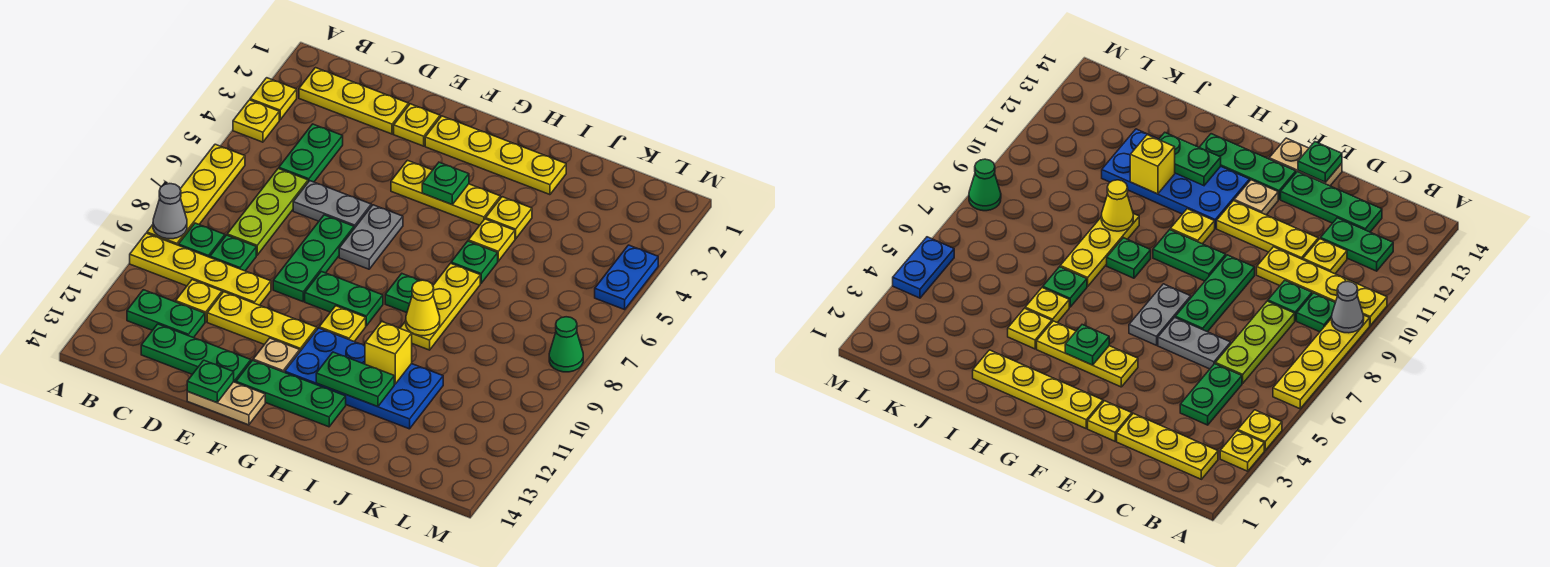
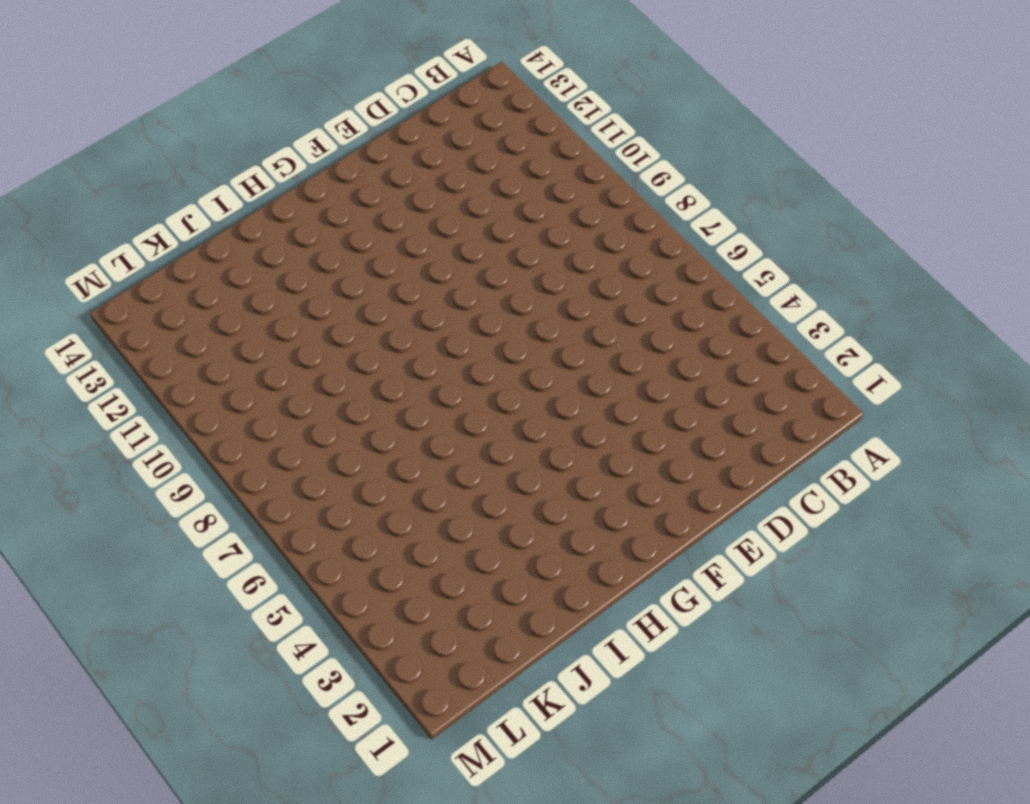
none -> yellow plate A3 level 1
none -> yellow plate A4 level 1
none -> yellow plate A6:A9 level 1
none -> yellow plate A10:D10 level 1

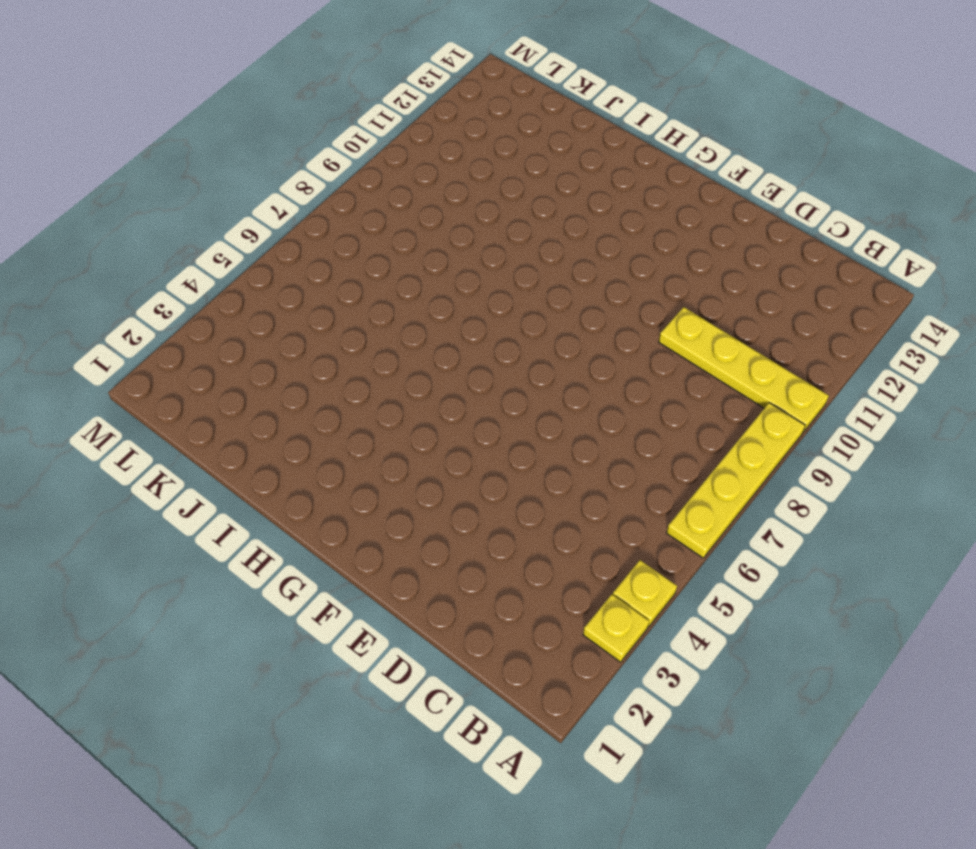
none -> yellow plate B2:D2 level 1
none -> green plate B9 level 1
none -> green plate B12:C12 level 1
none -> green plate C4:C5 level 1

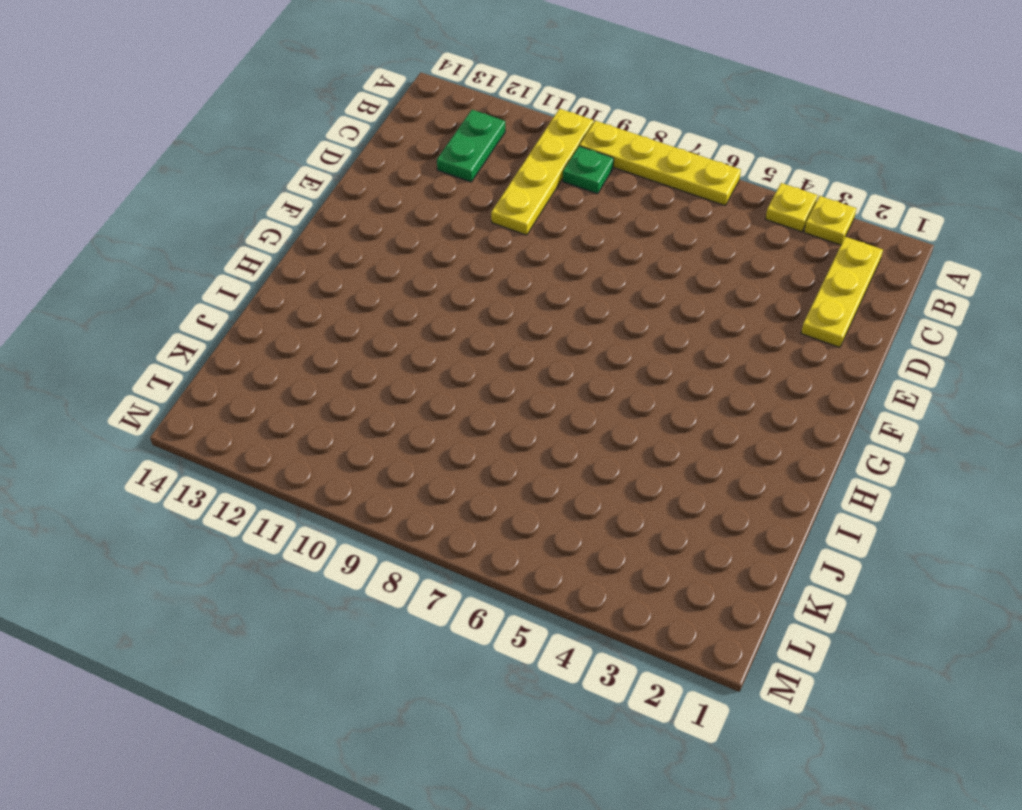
none -> green plate C4:C5 level 1
none -> lime plate C6:C8 level 1
none -> green plate C9 level 1
none -> yellow plate C11 level 1

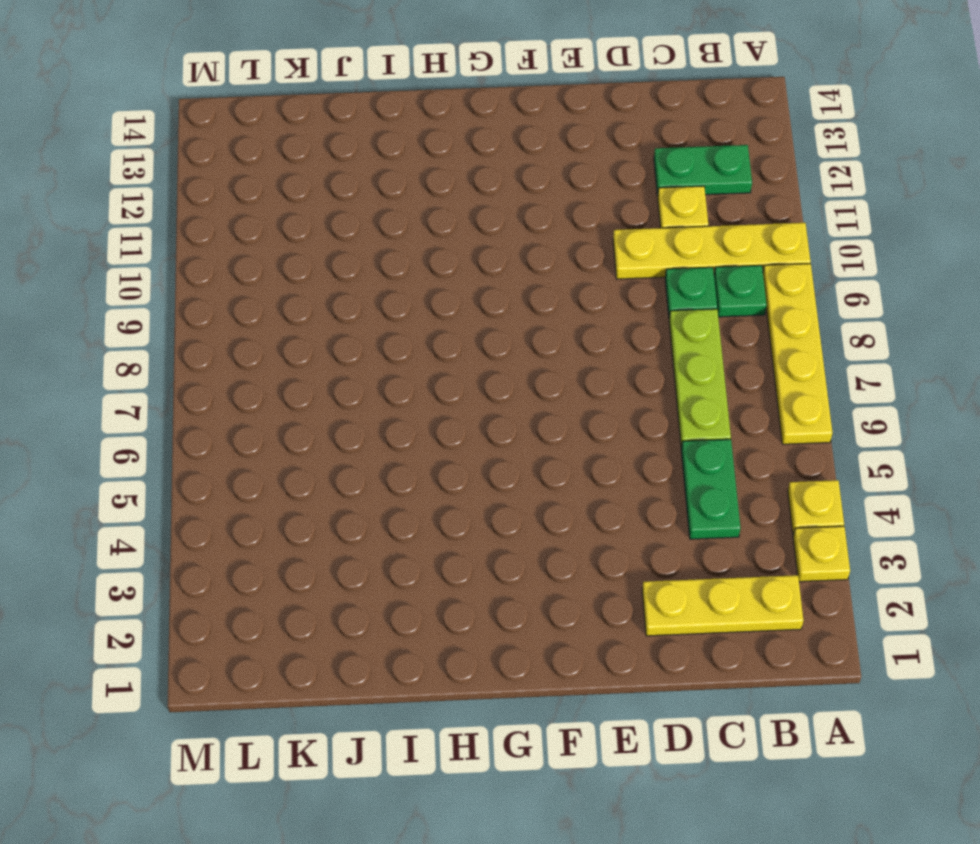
none -> green plate C13:E13 level 1
none -> grey plate D6:E6 level 1
none -> yellow plate D11:F11 level 1
none -> yellow plate E2 level 1

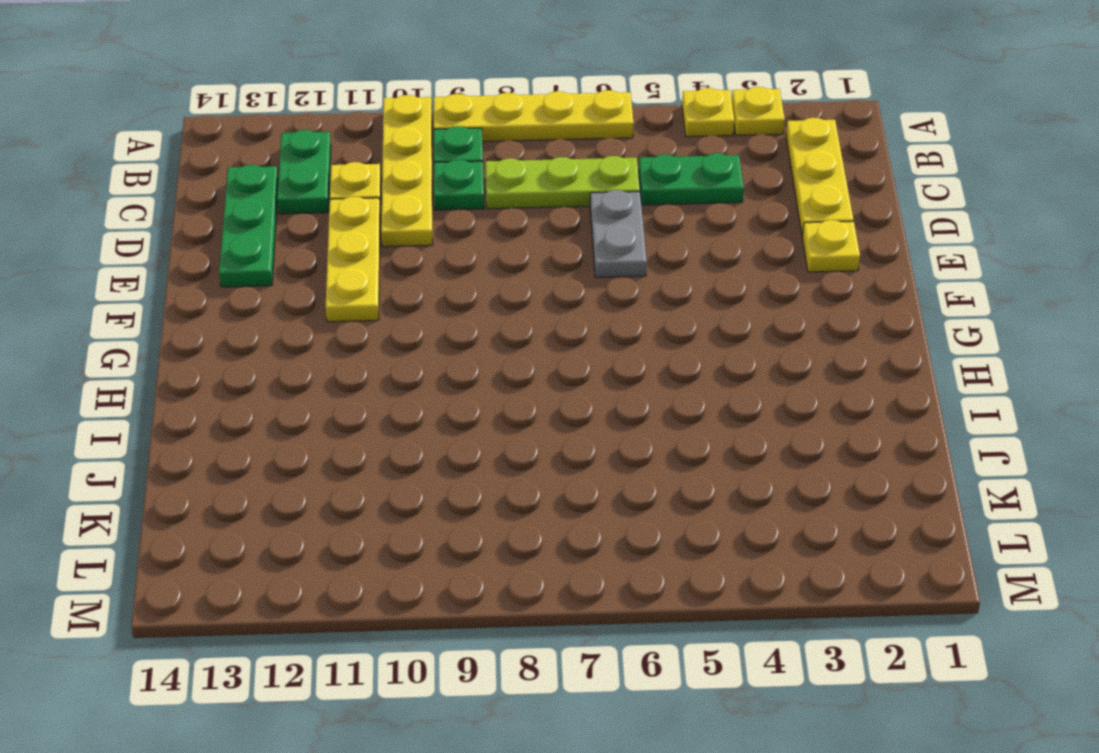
none -> green plate E7:E9 level 1
none -> tan plate E14:F14 level 1
none -> yellow plate F2:I2 level 1
none -> yellow plate F4:H4 level 1

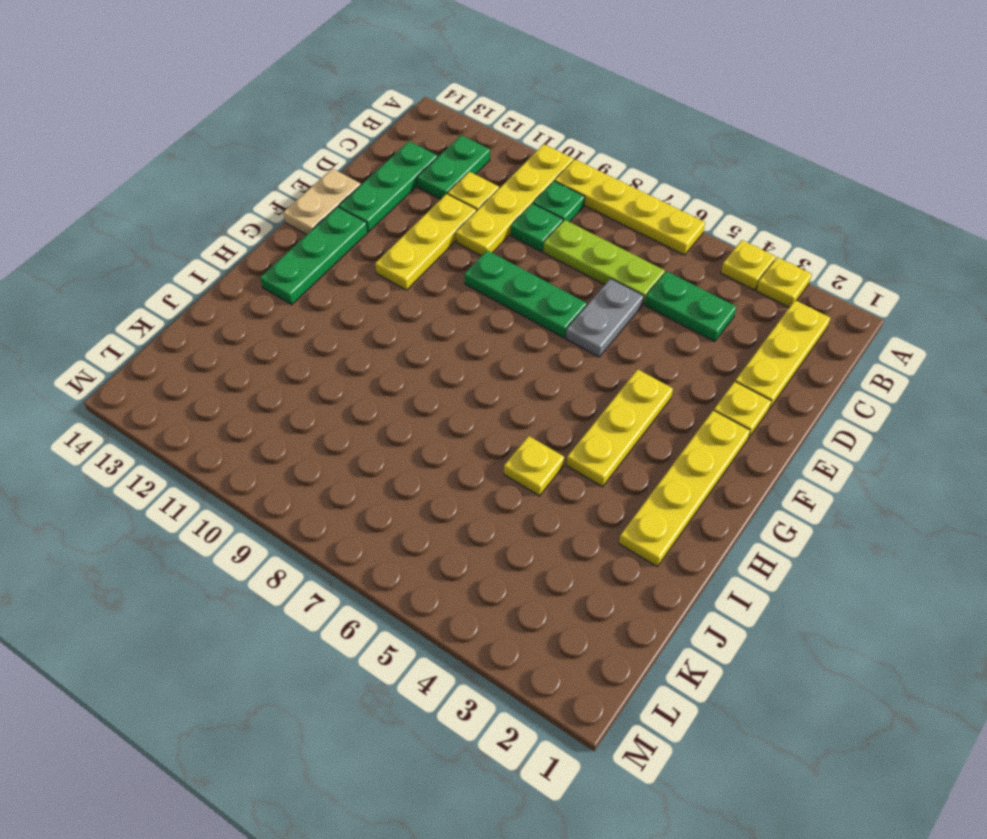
none -> grey plate F6:F7 level 1
none -> green plate F9:G9 level 1
none -> tan plate F12 level 1
none -> yellow plate G10 level 1

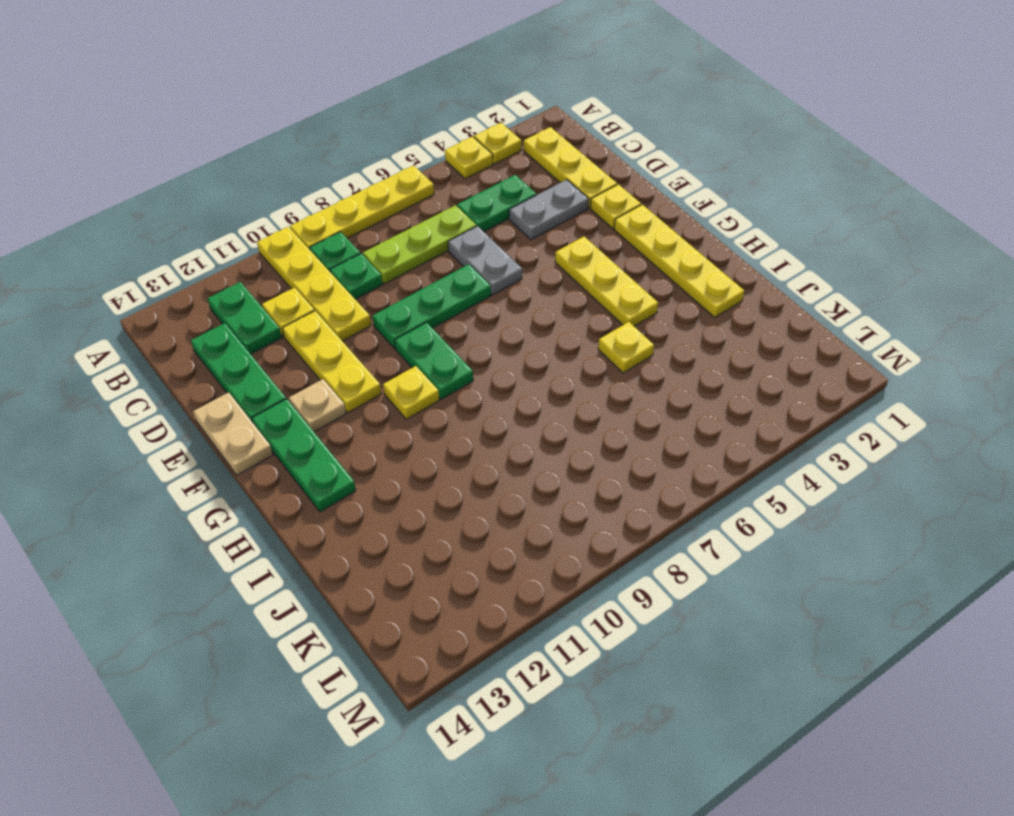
grey plate D3:D4 level 1 -> grey plate F6:F7 level 1
none -> blue plate G11:J12 level 1
none -> green plate H8 level 1
none -> yellow plate I4 level 1
none -> green plate I6 level 1

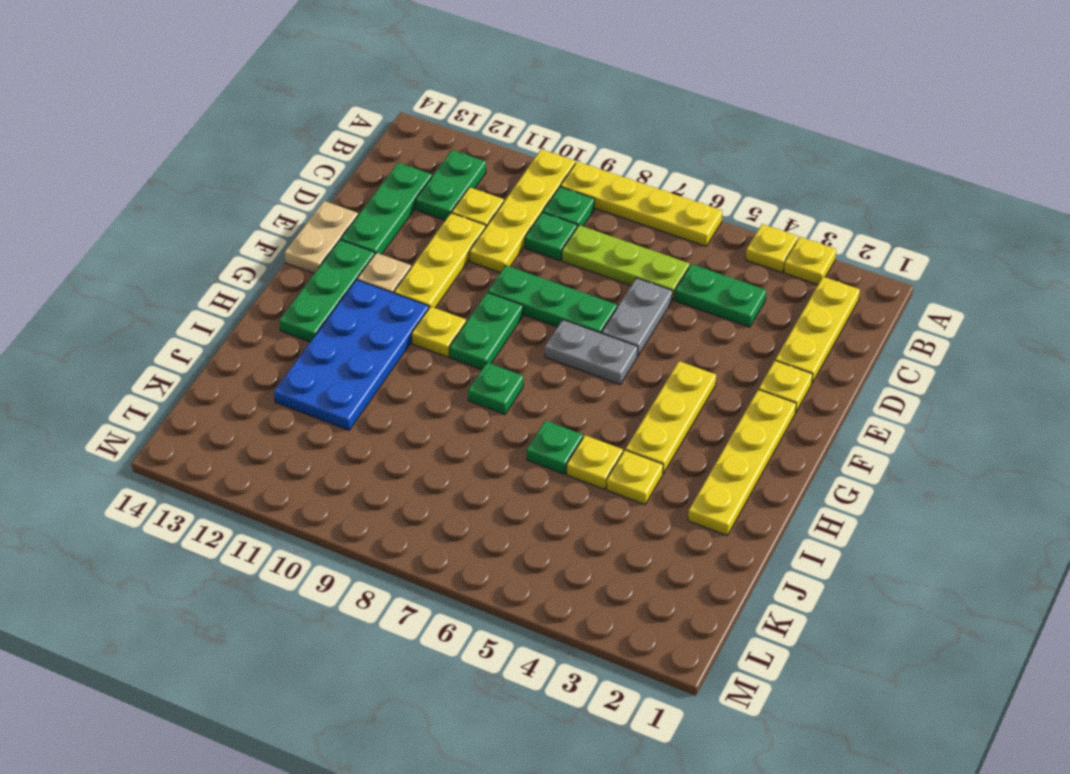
none -> yellow plate I7:I9 level 1
none -> blue plate M4:M5 level 1
none -> green cone M8 level 1
none -> grey cone A9 level 2

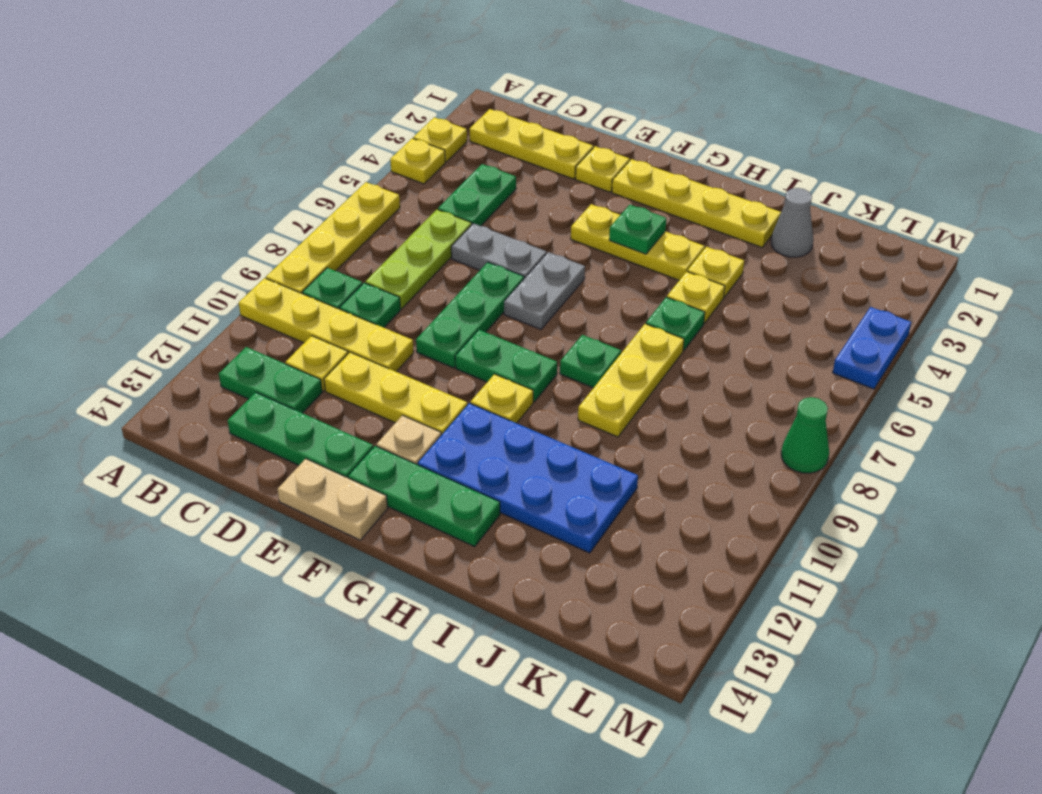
grey cone J2 level 1 -> grey cone A9 level 2
none -> green plate E14 level 2
none -> green plate H12:I12 level 2
none -> yellow cone I9 level 2
none -> yellow brick I11 level 2

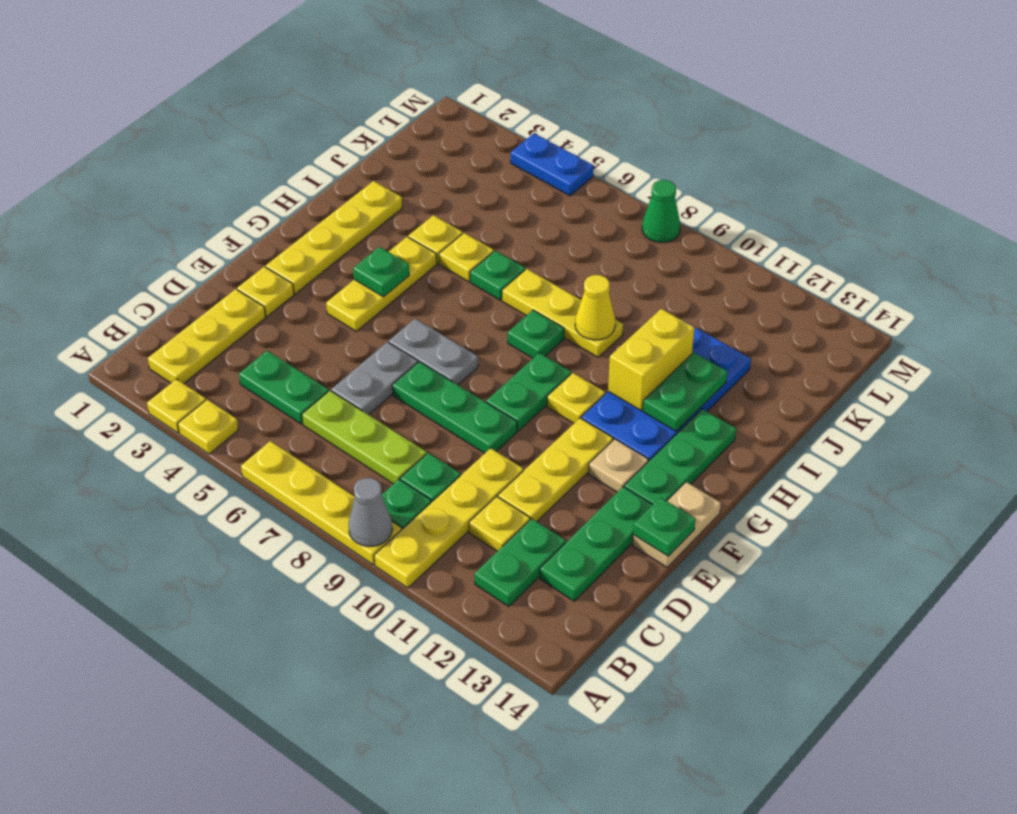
yellow brick H11:I11 level 2 -> yellow brick I11 level 2

